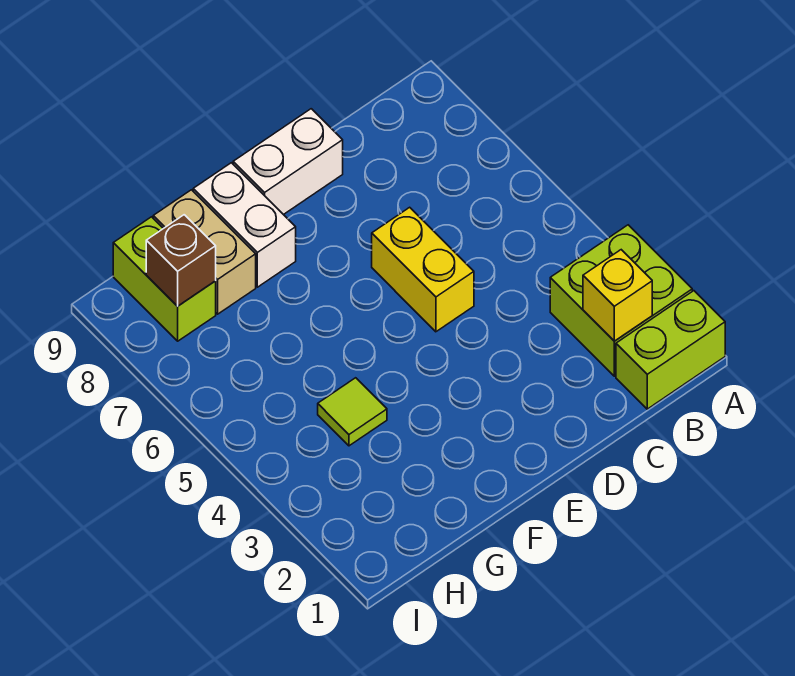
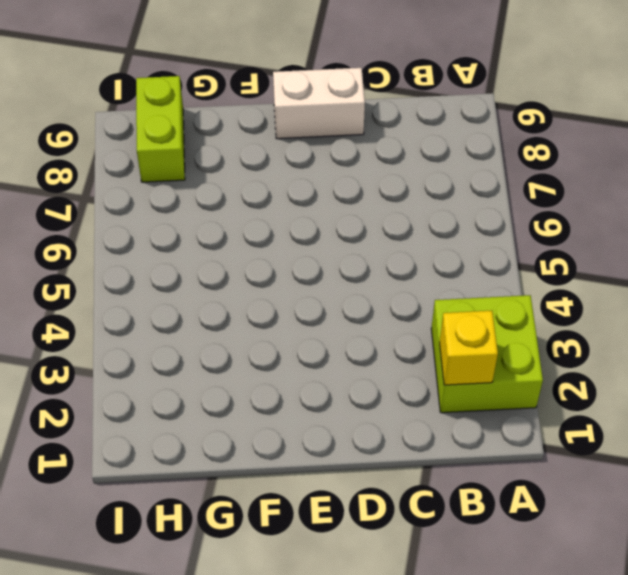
none -> lime brick A1:B1 level 1
none -> yellow brick D5:D6 level 1

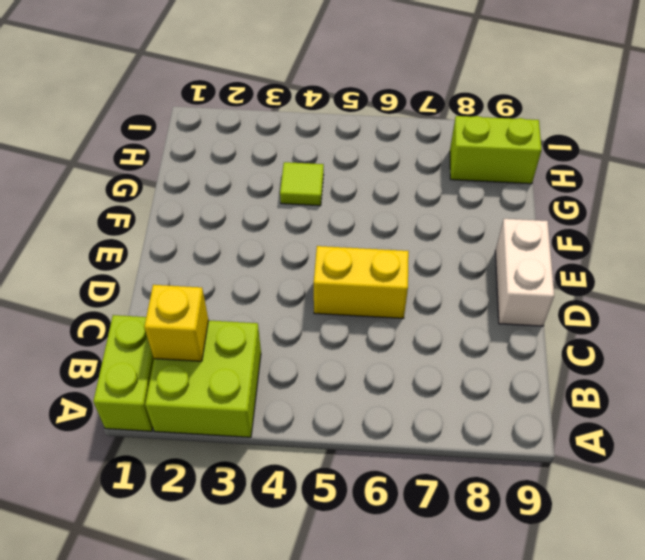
none -> white brick F8:F9 level 1
none -> tan brick G8:G9 level 1

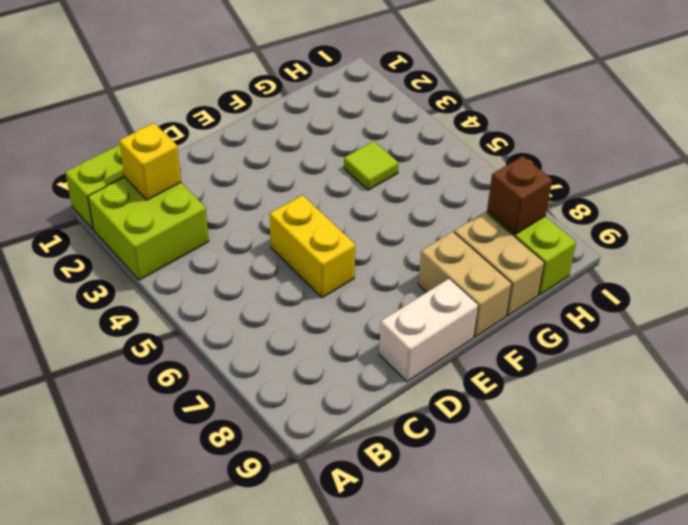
tan brick F8:F9 level 1 -> white brick F8:F9 level 1

